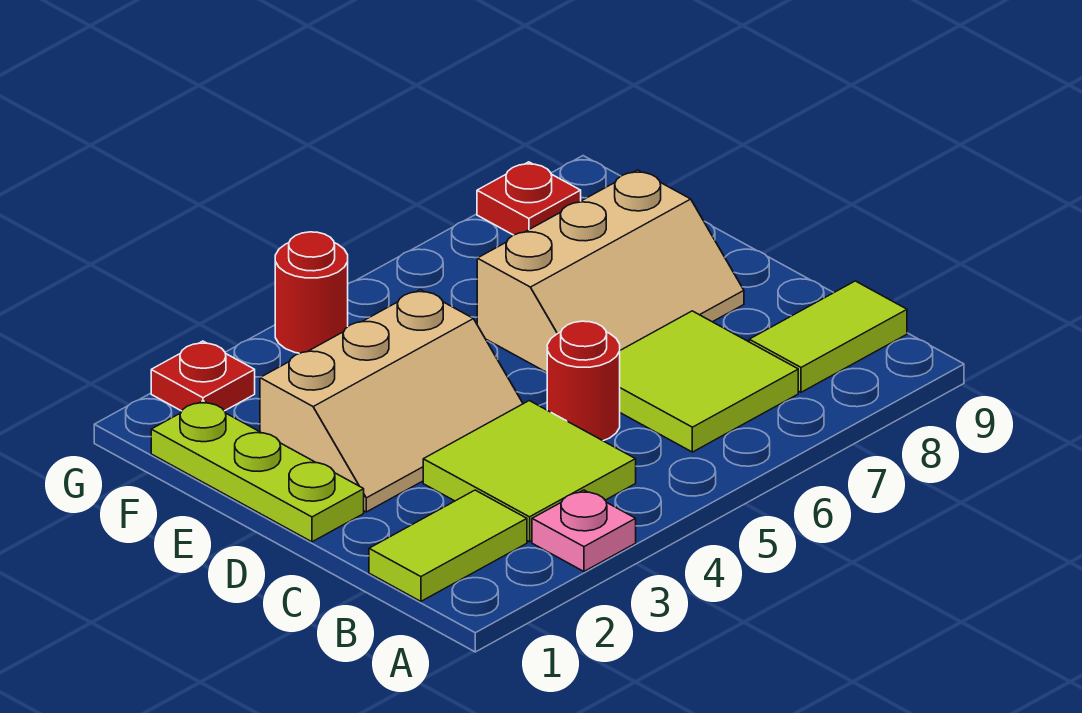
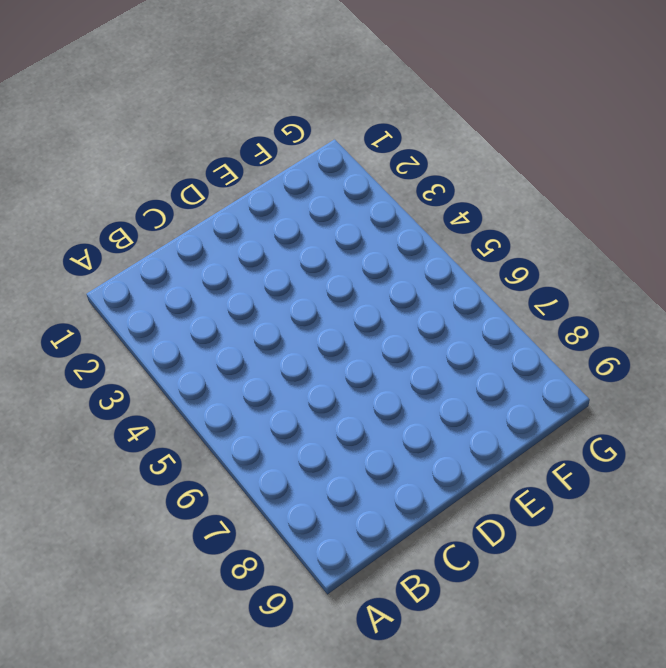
none -> pink plate A3 level 1
none -> lime tile B1:B2 level 1
none -> lime tile B3:C4 level 1

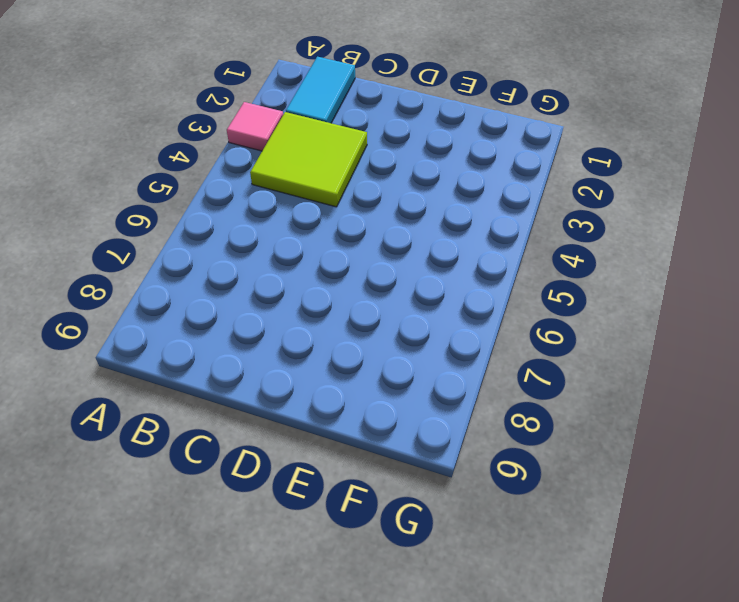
pink tile A3 level 1 -> pink plate A3 level 1
cyan tile B1:B2 level 1 -> lime tile B1:B2 level 1
none -> lime tile B6:C7 level 1
none -> lime tile B8:B9 level 1
none -> red round brick C5 level 1

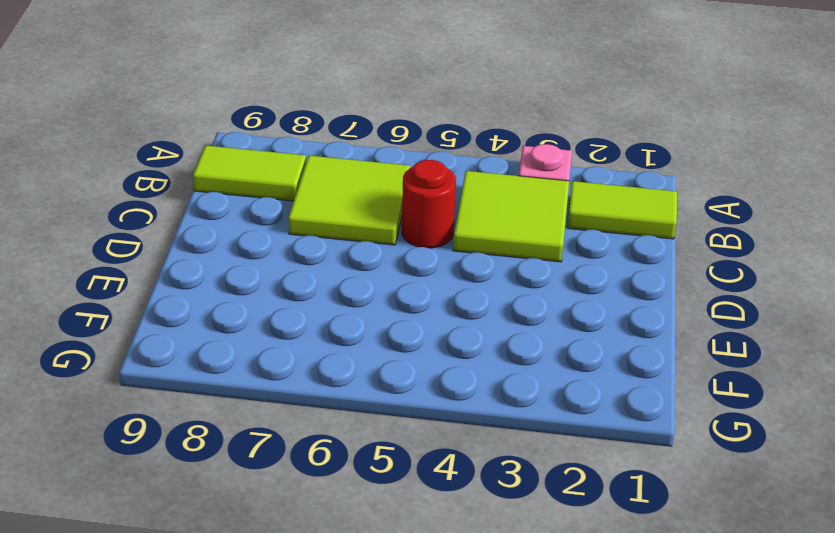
none -> lime plate D1:F1 level 1
none -> tan slope D2:E4 level 1 top E
none -> tan slope D6:E8 level 1 top E

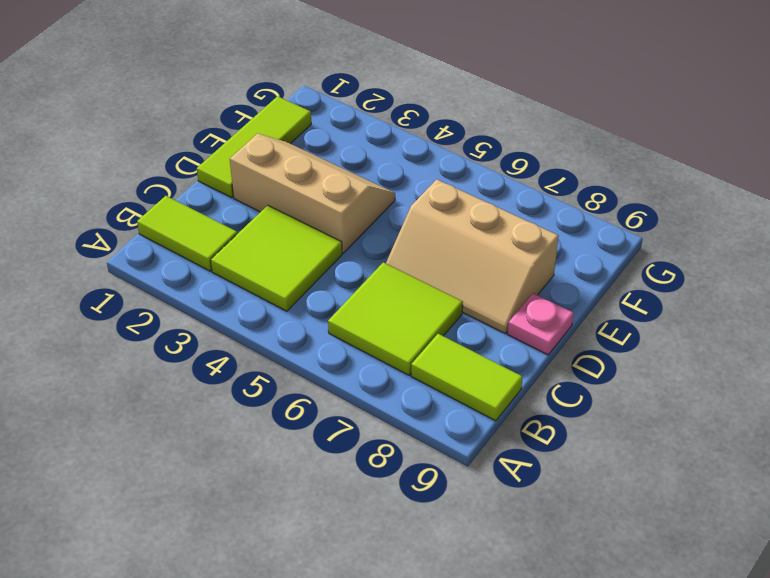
lime tile D1:F1 level 1 -> lime plate D1:F1 level 1
tan slope D2:E4 level 1 top D -> tan slope D2:E4 level 1 top E
pink plate D9 level 1 -> pink plate A3 level 1
none -> red round brick C5 level 1
none -> red plate G2 level 1
none -> red round brick G4 level 1

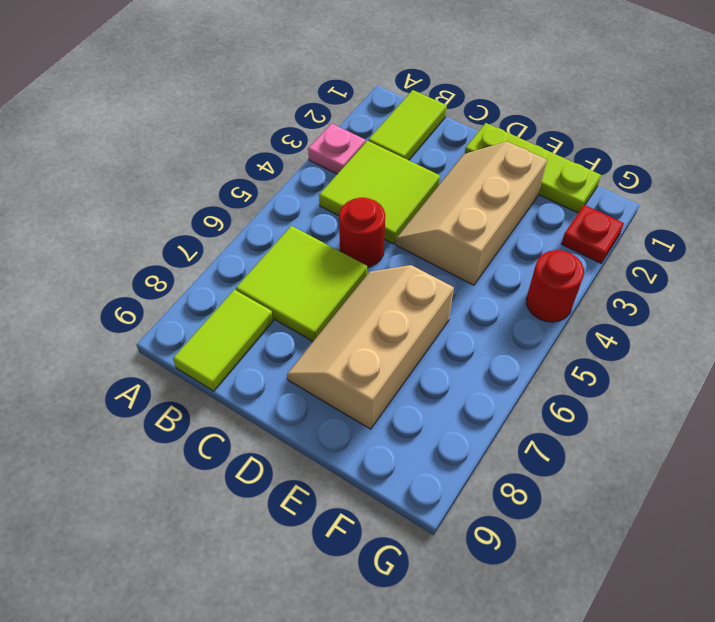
none -> red plate G8 level 1

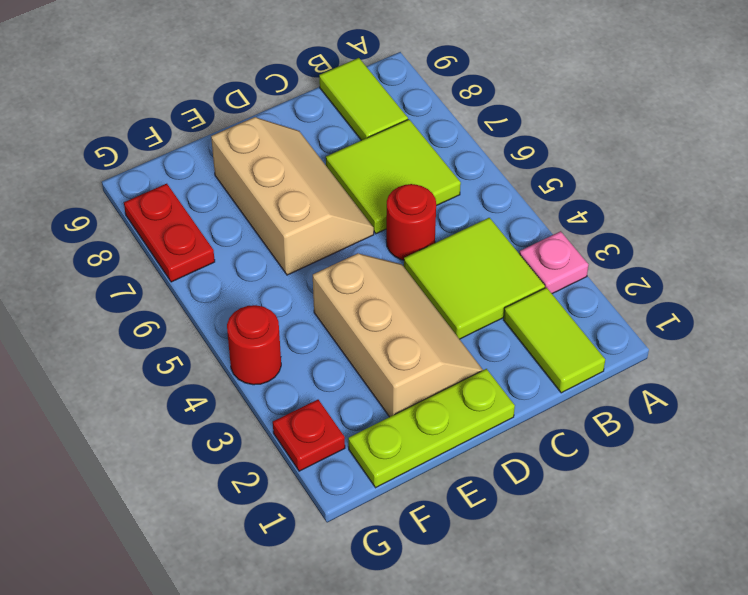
red plate G7:G8 level 1 -> red plate G8 level 1

